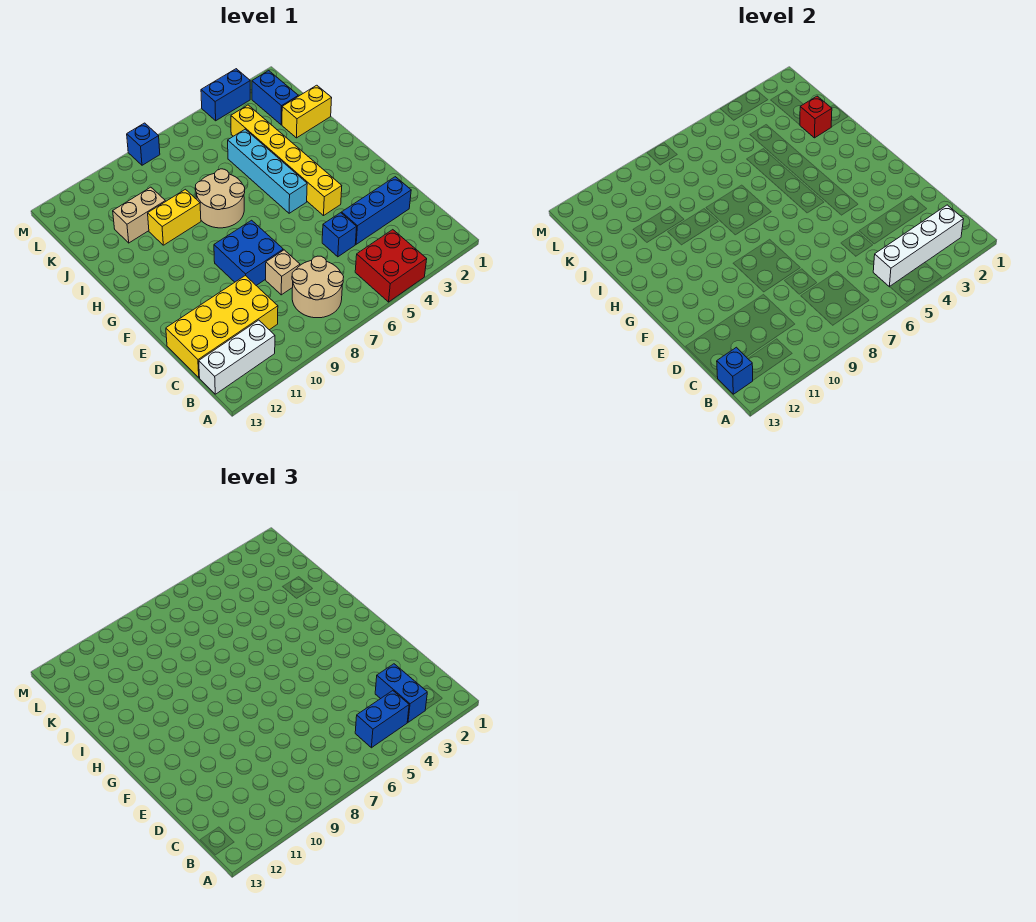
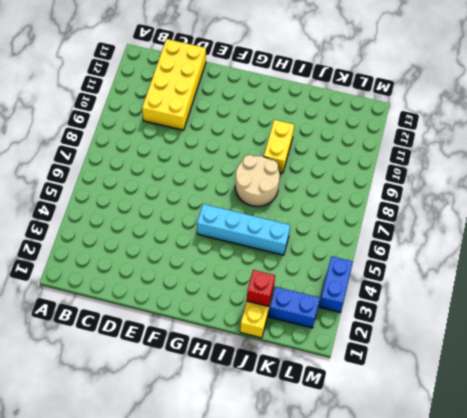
none -> red brick A4:B5 level 1
none -> tan round brick B7:C8 level 1
none -> white brick B11:B13 level 1

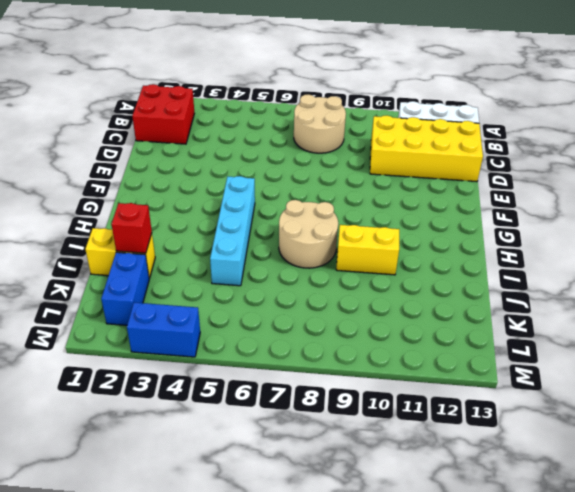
red brick B1:C2 level 1 -> red brick A4:B5 level 1
none -> blue brick D2:D4 level 1
none -> blue brick D5 level 1
none -> tan brick D8 level 1

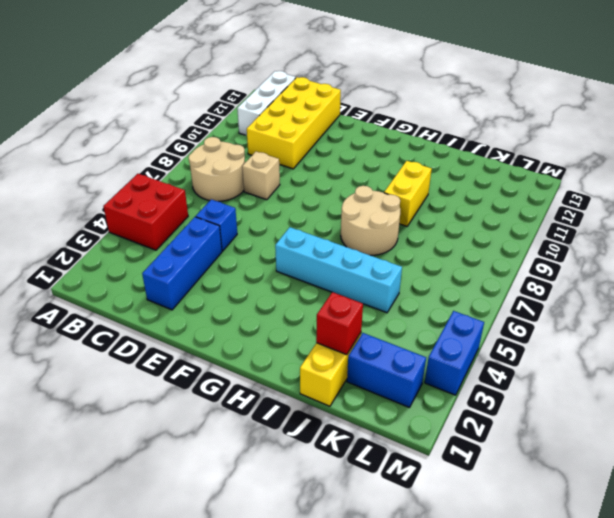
none -> blue brick E8:F9 level 1
none -> yellow brick F4:K4 level 1
none -> tan brick J10:J11 level 1

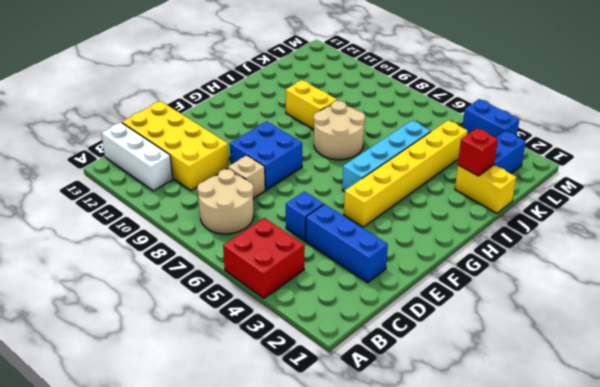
none -> tan brick J10:J11 level 1
none -> blue brick M8 level 1
none -> white brick B2:B5 level 2

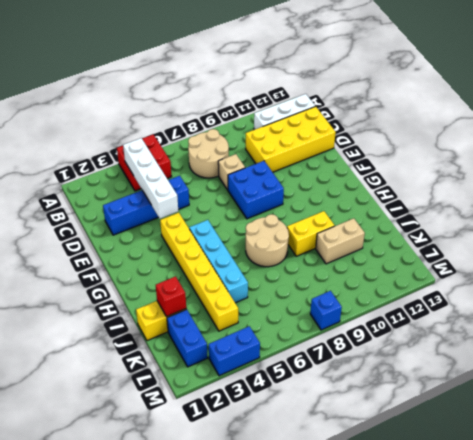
white brick B4:E4 level 2 -> white brick B2:B5 level 2
none -> blue brick B13 level 2
none -> blue brick B3:C3 level 3
none -> blue brick B4:B5 level 3

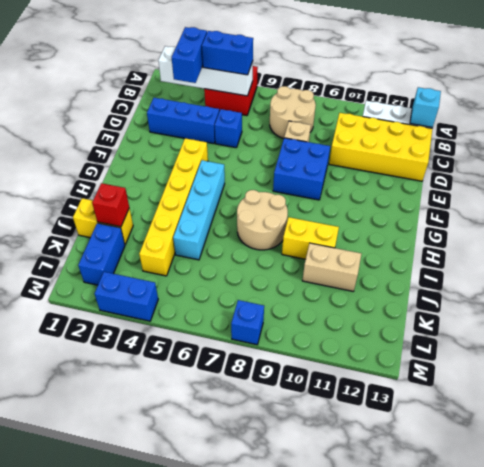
cyan brick B13 level 2 -> blue brick B13 level 2

